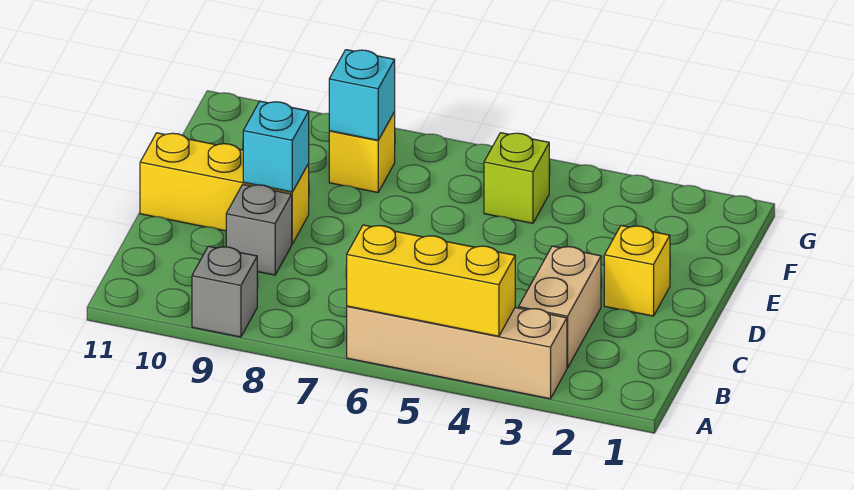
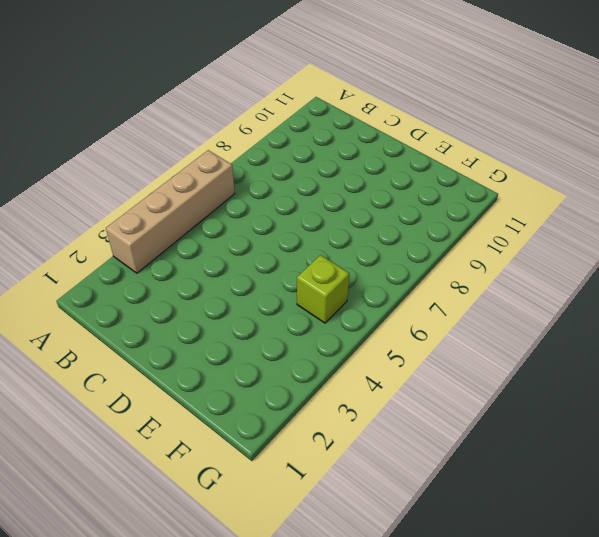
none -> grey brick A9 level 1
none -> tan brick B3:C3 level 1

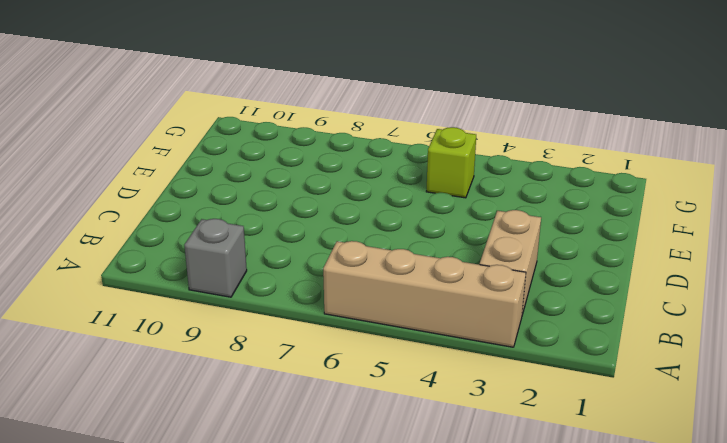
none -> grey brick C9 level 1
none -> yellow brick D2 level 1

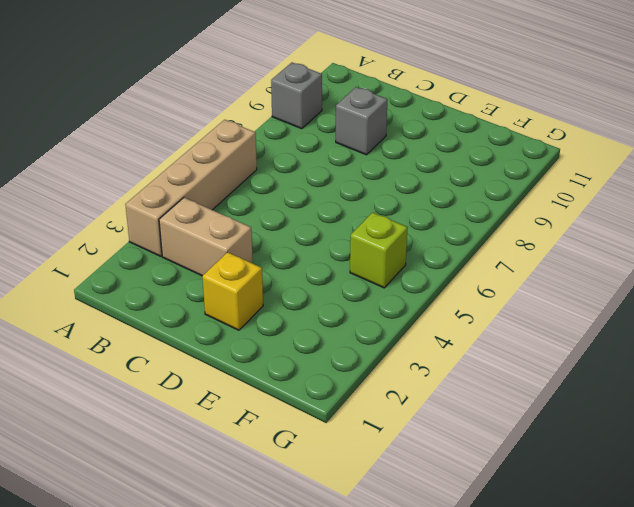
none -> yellow brick D9:D11 level 1
none -> yellow brick F8 level 1

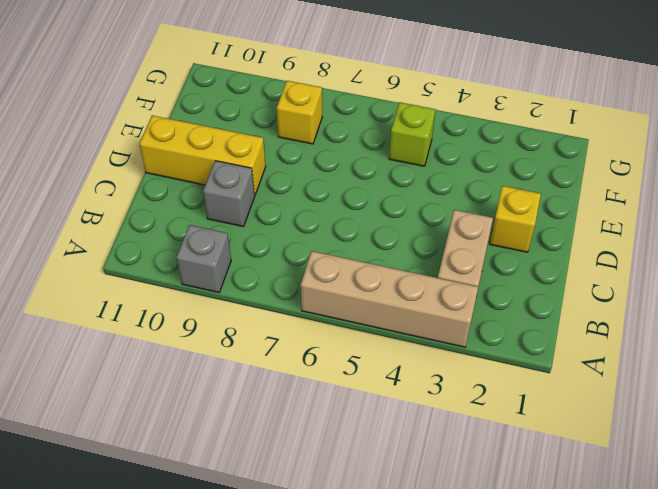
none -> yellow brick A4:A6 level 2
none -> cyan brick D9 level 2

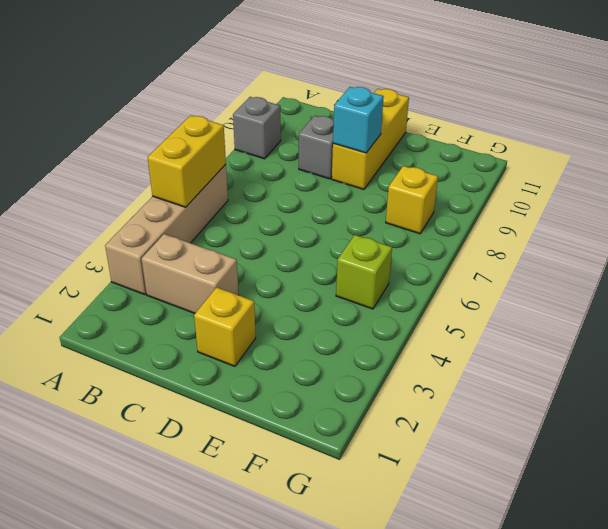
yellow brick A5:A6 level 2 -> yellow brick A4:A6 level 2
none -> cyan brick F8 level 2

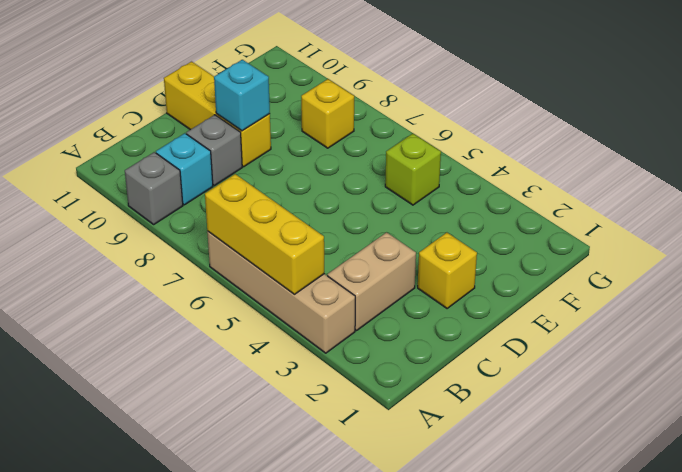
cyan brick B9 level 1 -> cyan brick F8 level 2

